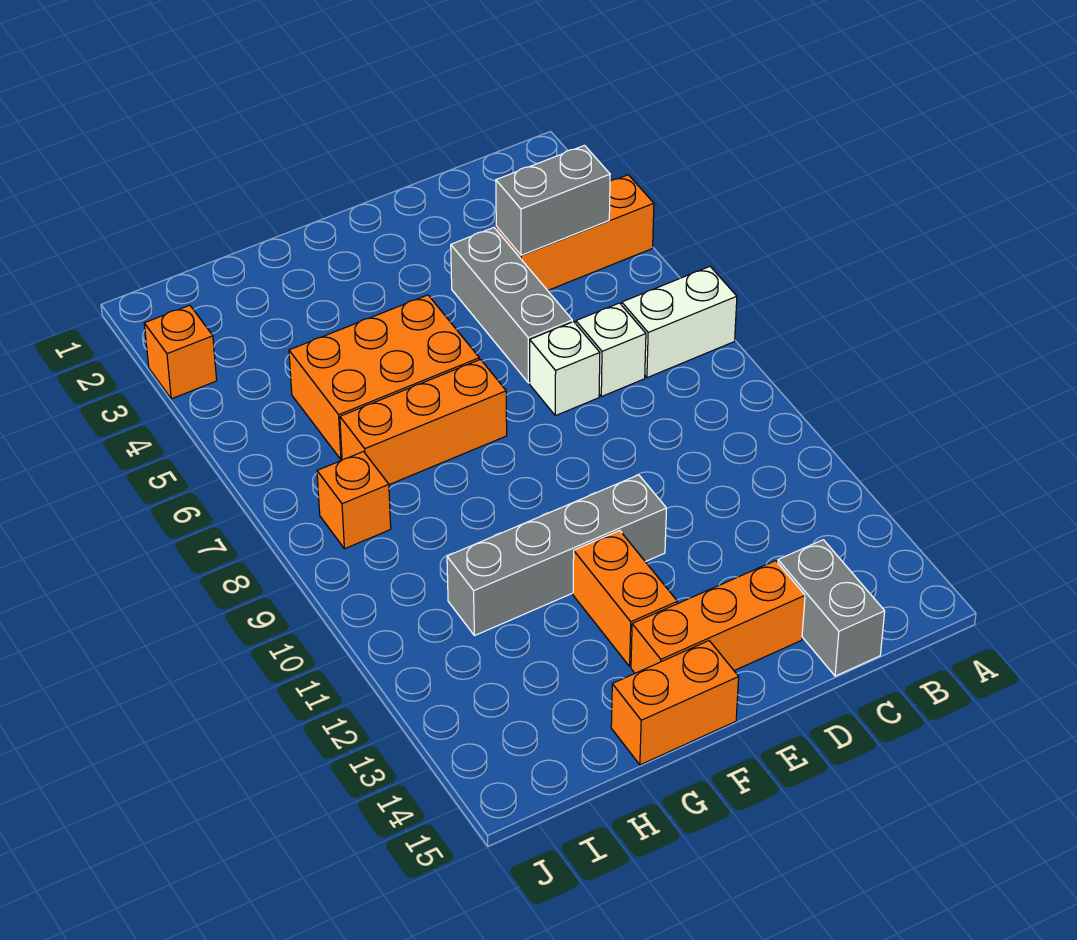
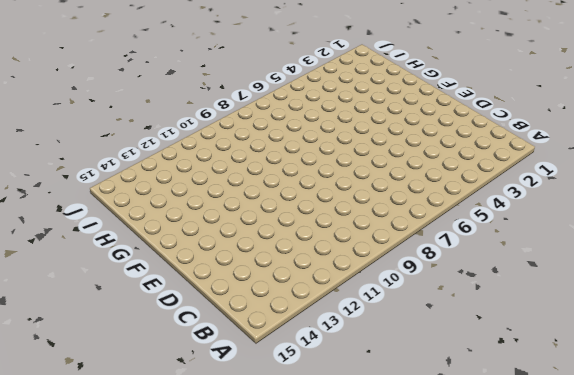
none -> orange brick A4:C4 level 1
none -> white brick A7:B7 level 1
none -> white brick C7 level 1

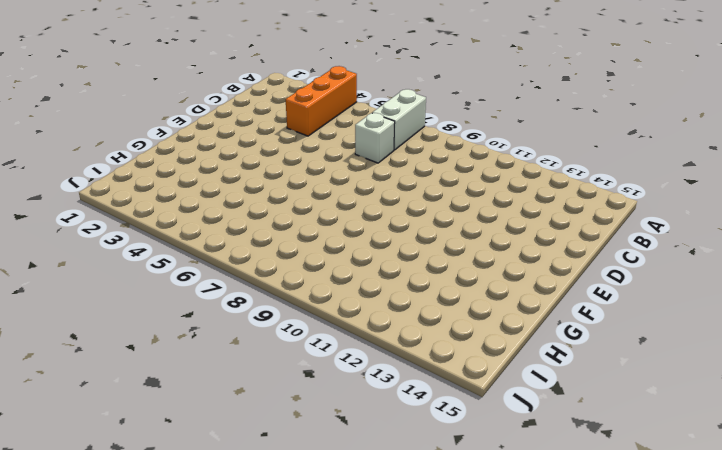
none -> grey brick C14:C15 level 1
none -> grey brick D4:D6 level 1
none -> white brick D7 level 1

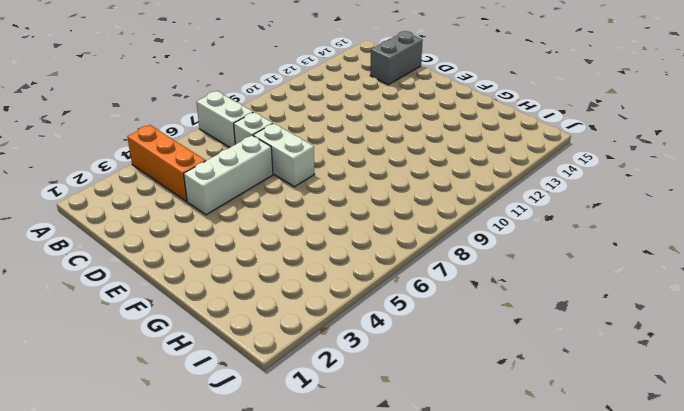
white brick D4:D6 level 1 -> grey brick D4:D6 level 1
white brick D7:E7 level 1 -> white brick D7 level 1
none -> orange brick D14:F14 level 1
none -> grey brick E11:H11 level 1
none -> orange brick F5:H6 level 1

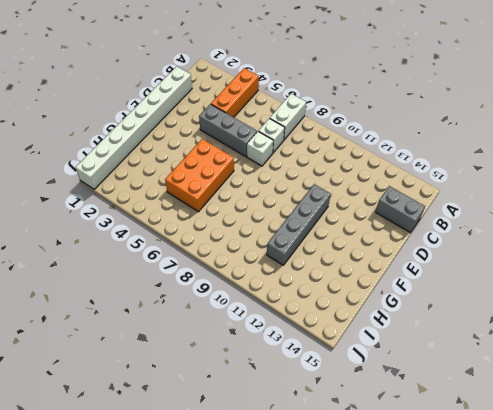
white brick C1:J1 level 1 -> none
none -> orange brick D14:F14 level 1
none -> orange brick F7:H7 level 1
none -> orange brick F12:F13 level 1

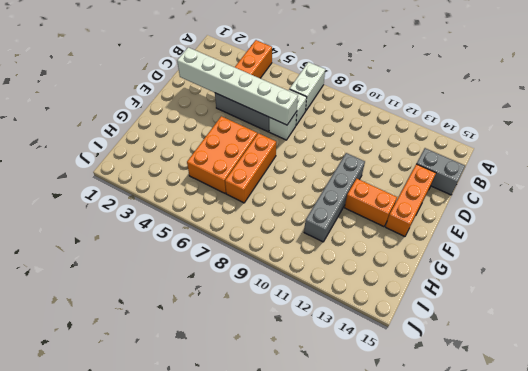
white brick D2:D7 level 2 -> none
none -> orange brick F15:G15 level 1
none -> orange brick I8 level 1
none -> orange brick J3 level 1

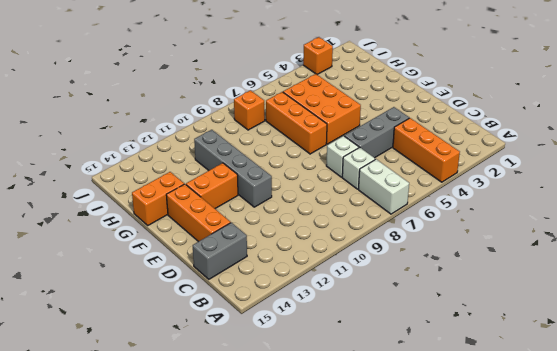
orange brick G14:G15 level 1 -> orange brick F15:G15 level 1
none -> grey brick B4:C4 level 2

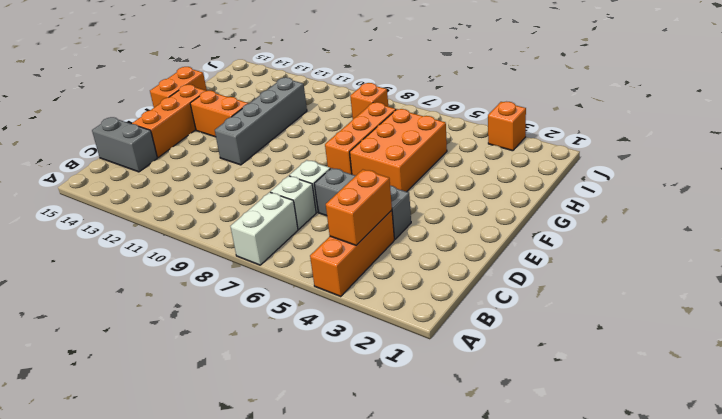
orange brick B4:C4 level 2 -> grey brick B4:C4 level 2

